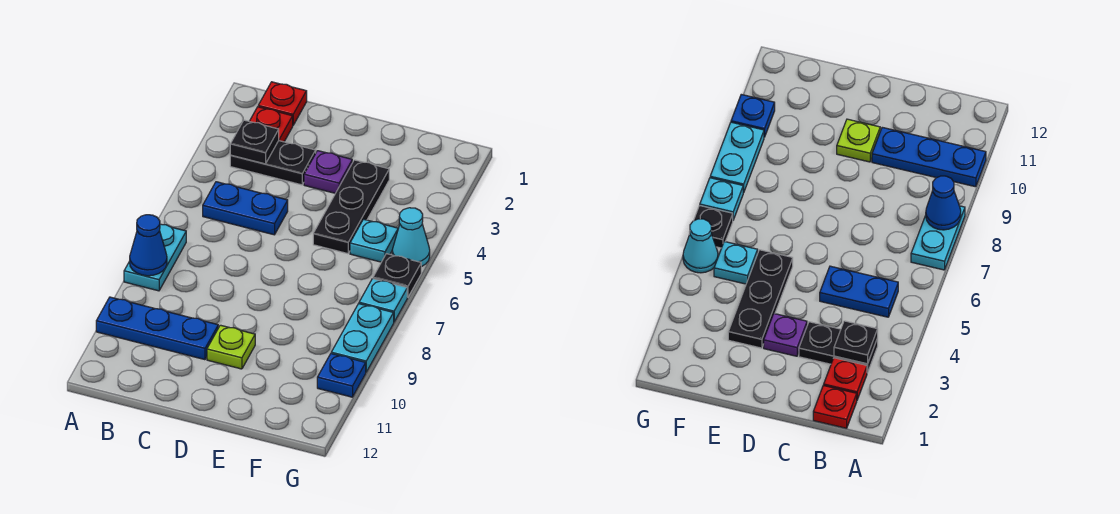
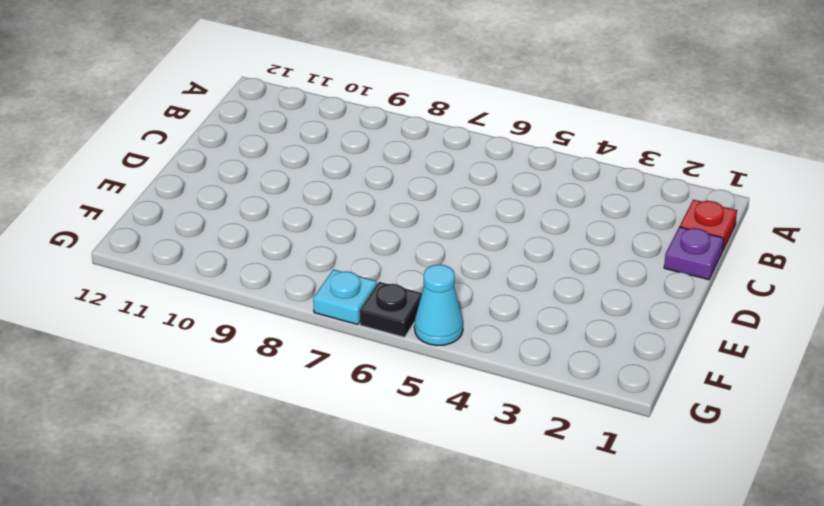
purple plate C1 level 1 -> purple plate D3 level 1
none -> cyan plate A7:A8 level 1
none -> blue plate A10:C10 level 1
none -> red plate B2 level 1

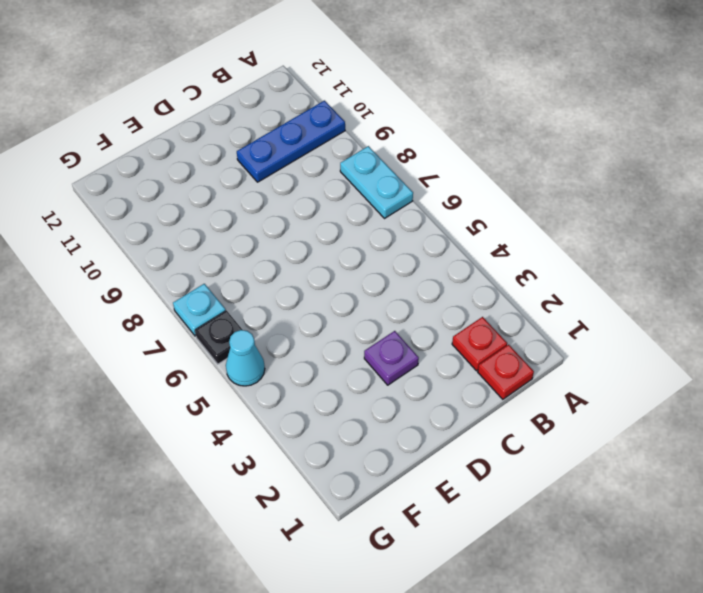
none -> black plate B3:C3 level 1
none -> blue plate B5:C5 level 1
none -> lime plate D10 level 1

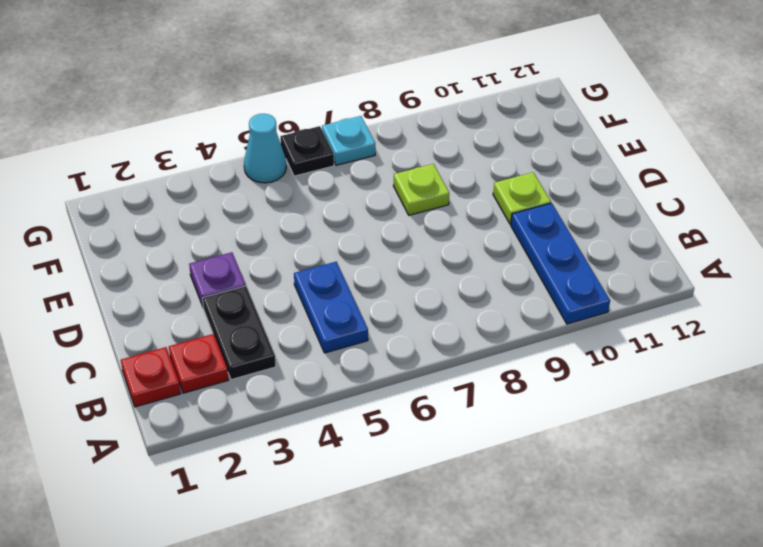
lime plate E8 level 1 -> none
none -> cyan plate A7:A8 level 1
none -> black plate E3:E5 level 1
none -> cyan plate F5 level 1

